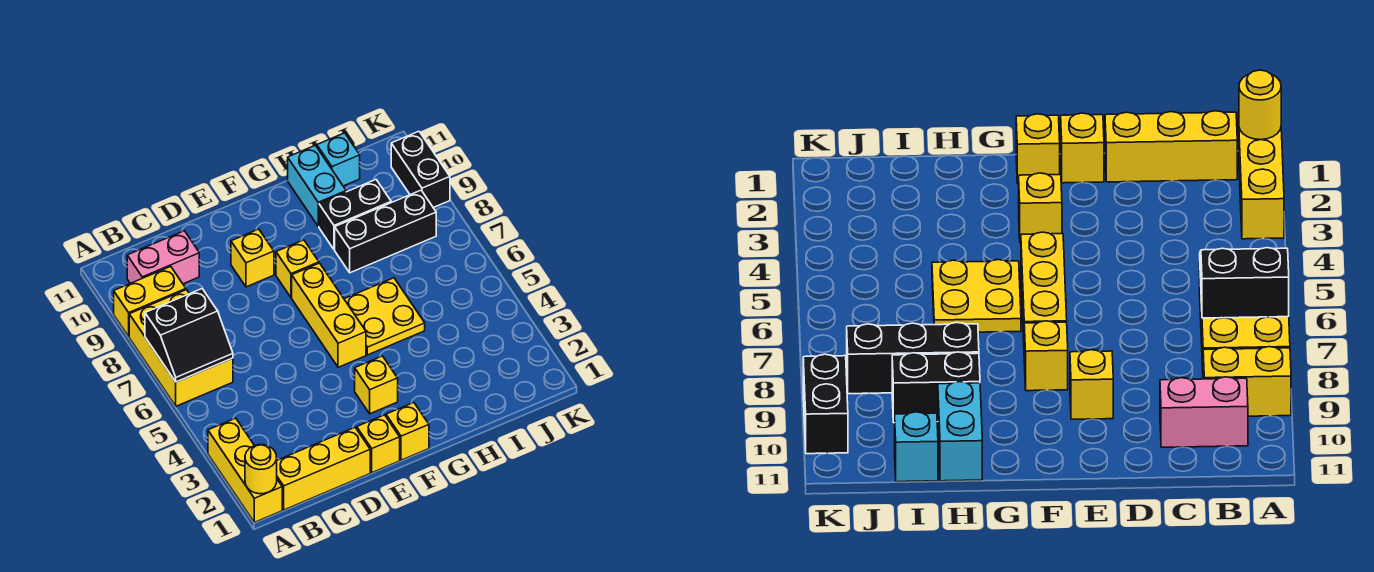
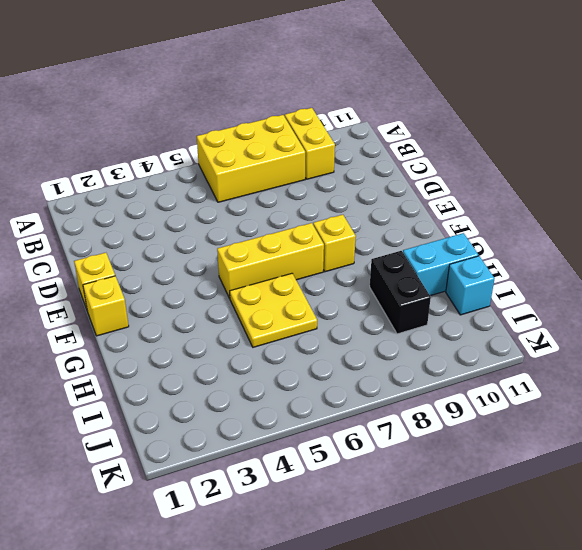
none -> yellow brick A1:A3 level 1
none -> yellow brick B1:D1 level 1
none -> pink brick B10:C10 level 1

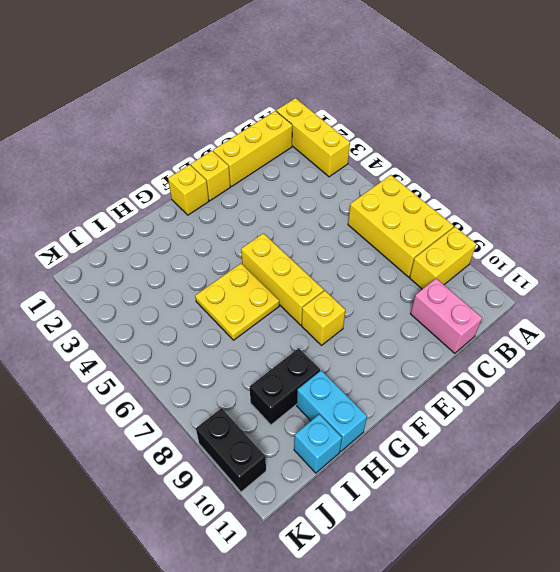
pink brick C10:C11 level 1 -> pink brick B10:C10 level 1
none -> yellow brick E9 level 1
none -> yellow brick F3 level 1
none -> black brick H8:J8 level 1

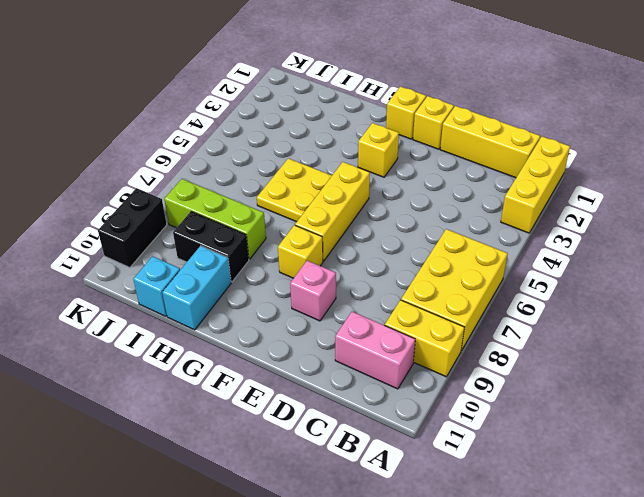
pink brick E9 level 1 -> yellow brick E9 level 1
lime brick H8:J8 level 1 -> black brick H8:J8 level 1
none -> yellow round brick A1 level 2
none -> black slope A6:B7 level 2 top 7

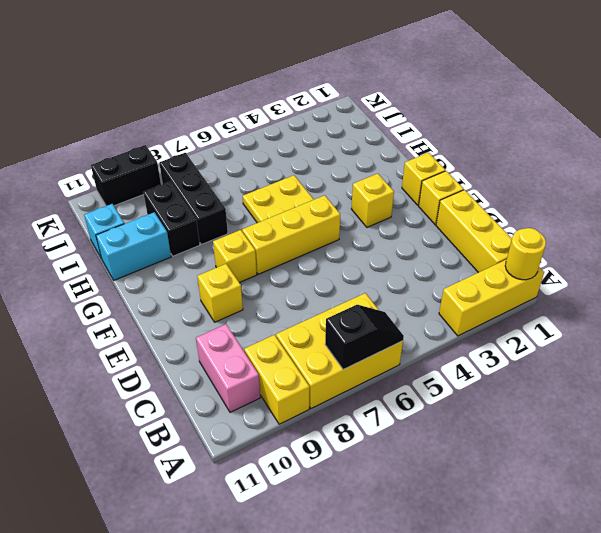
black slope A6:A7 level 2 top 7 -> black slope A6:B7 level 2 top 7

